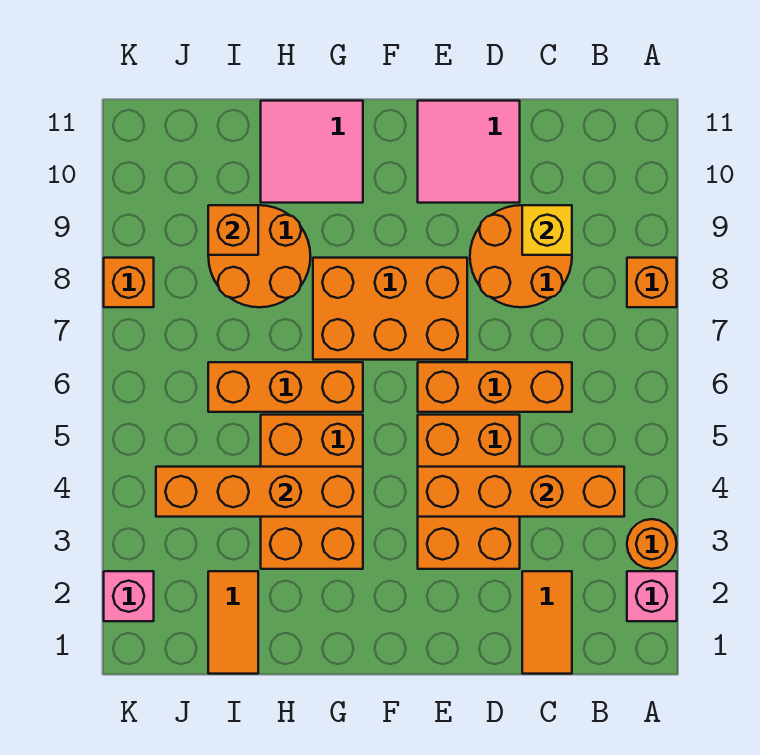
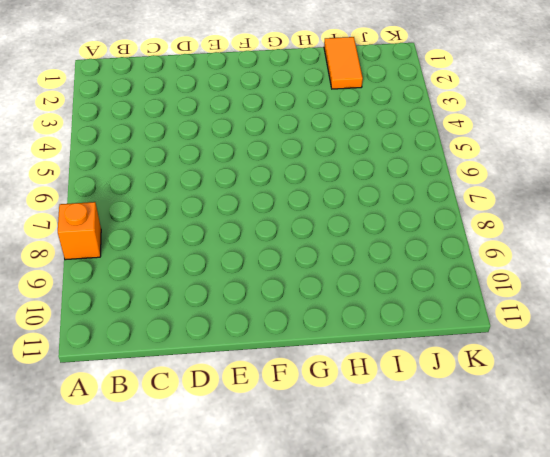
none -> pink brick A2 level 1
none -> orange round brick A3 level 1
none -> orange tile C1:C2 level 1

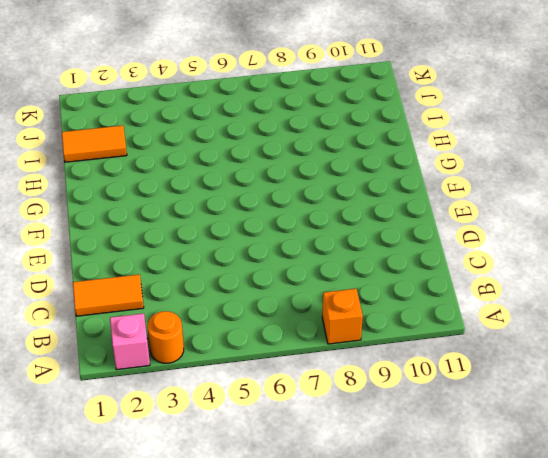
none -> orange brick C6:E6 level 1
none -> orange round brick C8:D9 level 1
none -> orange brick D3:E5 level 1

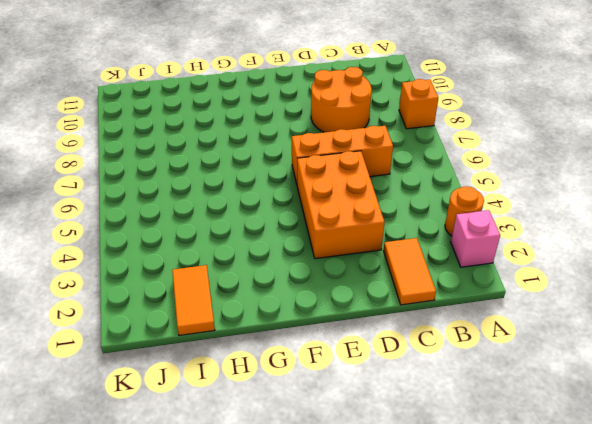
none -> pink tile D10:E11 level 1
none -> orange brick E7:G8 level 1
none -> orange brick G3:H5 level 1

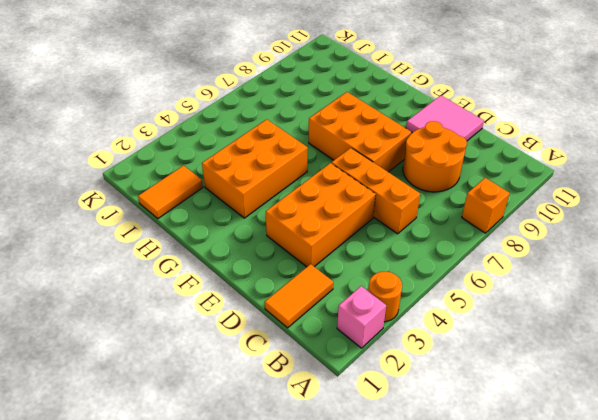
none -> orange brick G6:I6 level 1
none -> pink tile G10:H11 level 1
none -> orange round brick H8:I9 level 1

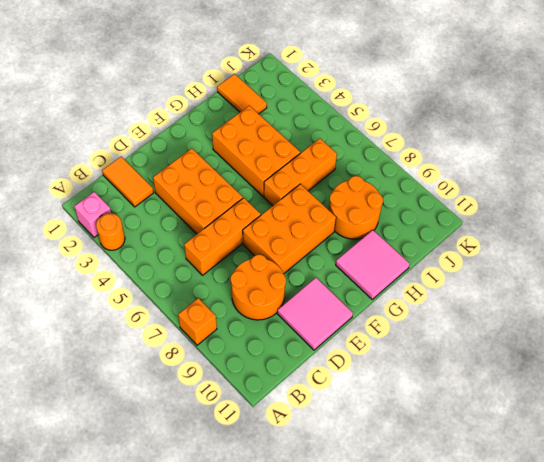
none -> pink brick K2 level 1
none -> orange brick K8 level 1
none -> orange brick B4:E4 level 2

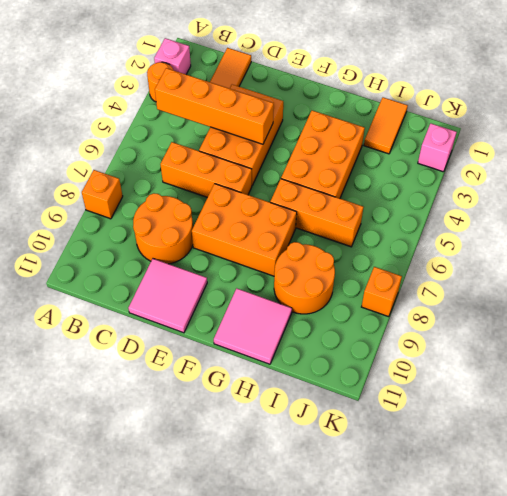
none -> yellow brick C9 level 2
none -> orange brick G4:J4 level 2
none -> orange brick I9 level 2

